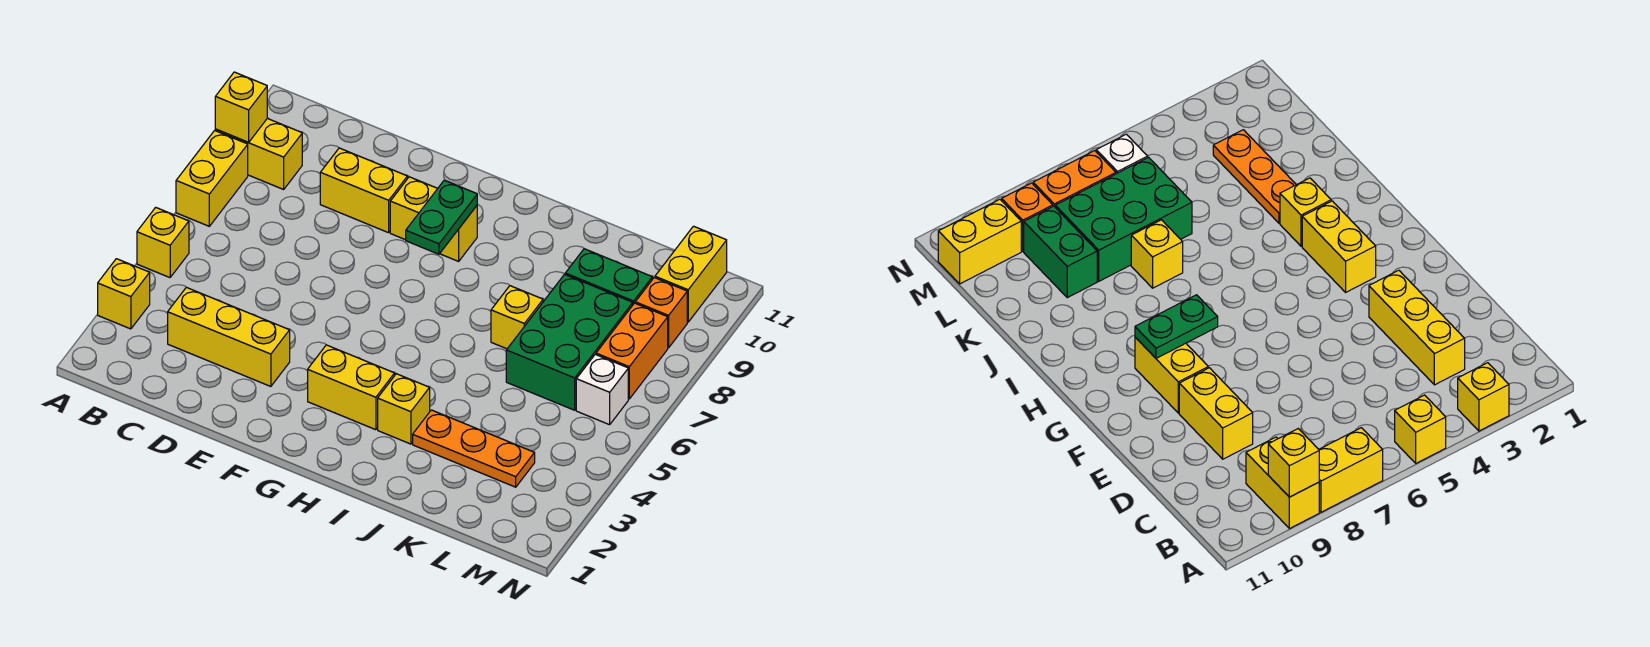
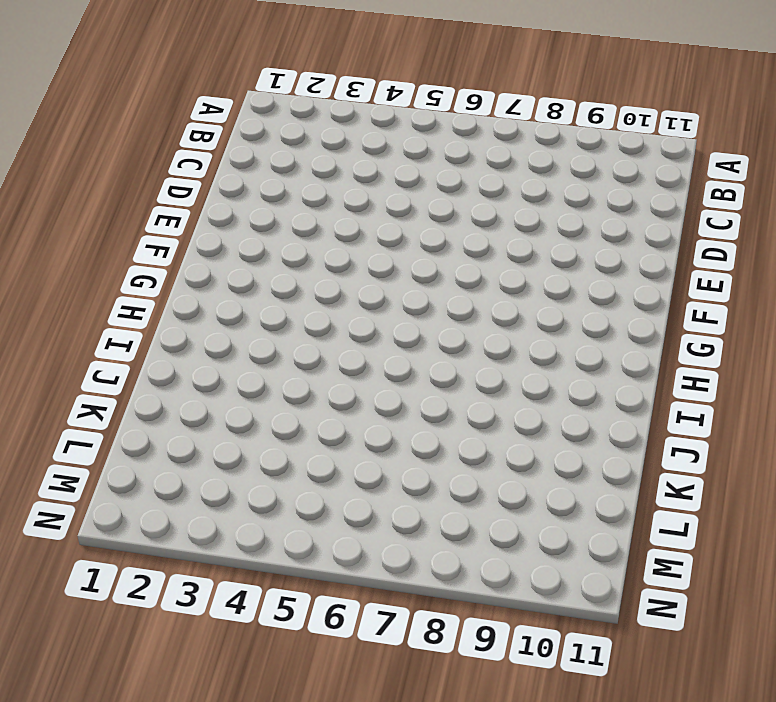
none -> yellow brick A3 level 1
none -> yellow brick A5 level 1
none -> yellow brick A7:A8 level 1

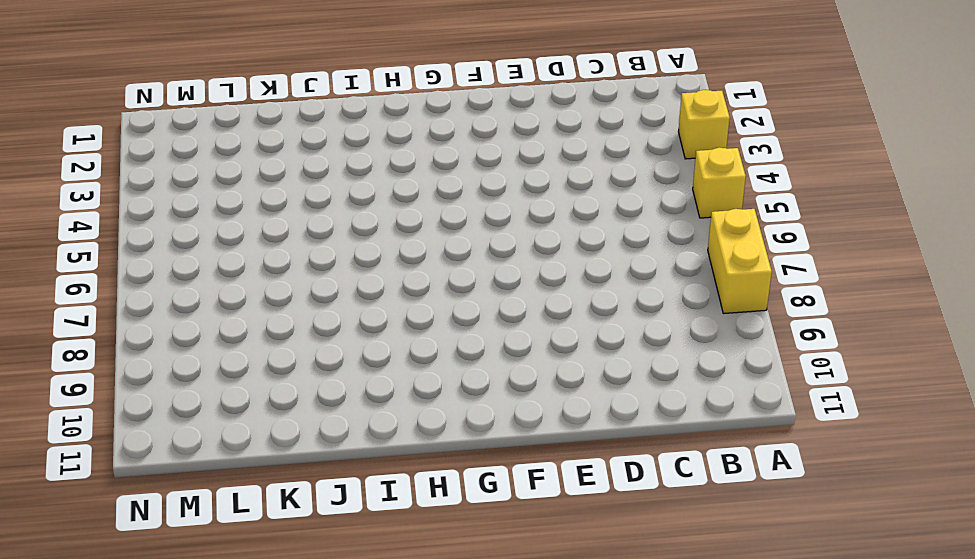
none -> yellow brick A9:B9 level 1
none -> yellow brick C3:E3 level 1
none -> yellow brick D9:E9 level 1

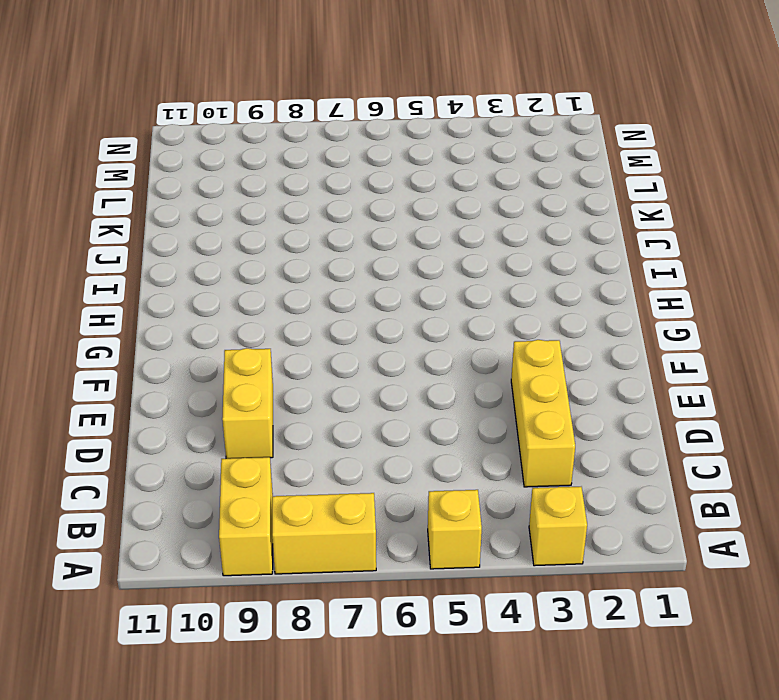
none -> yellow brick F9:G9 level 1
none -> yellow brick G3:H3 level 1
none -> yellow brick I3 level 1

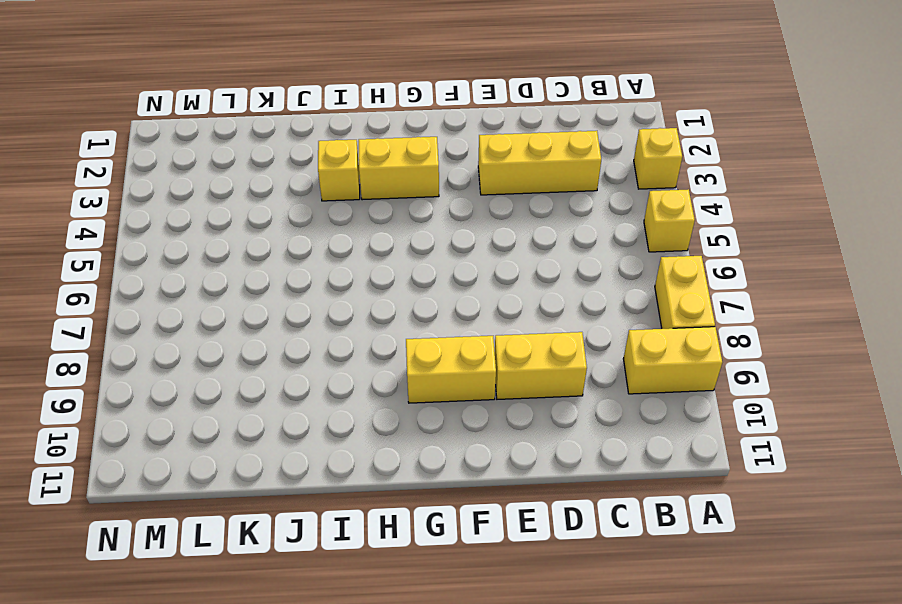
none -> orange plate J3:L3 level 1
none -> yellow brick J7 level 1
none -> green brick K6:L8 level 1

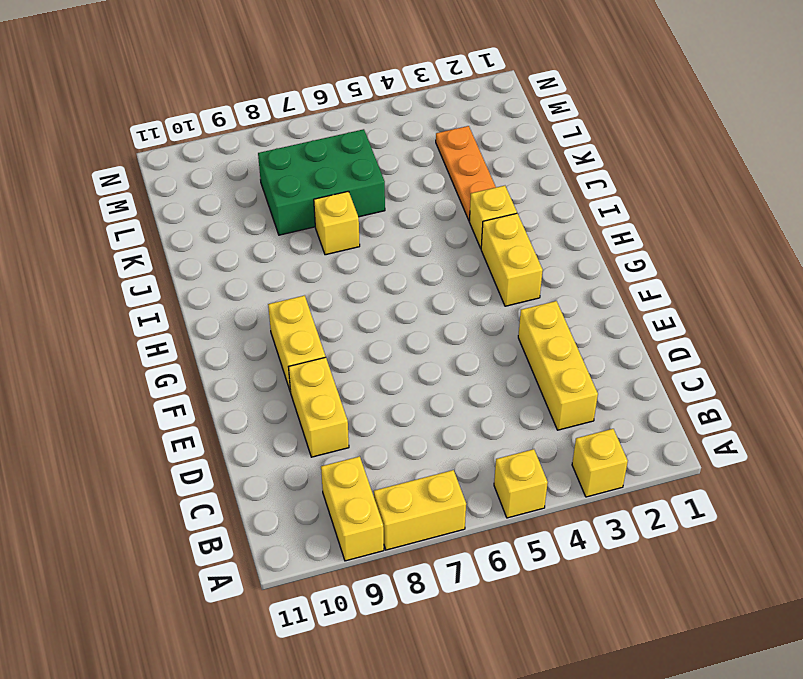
none -> green brick K9:L9 level 1
none -> white brick M6 level 1
none -> orange brick M7:M8 level 1

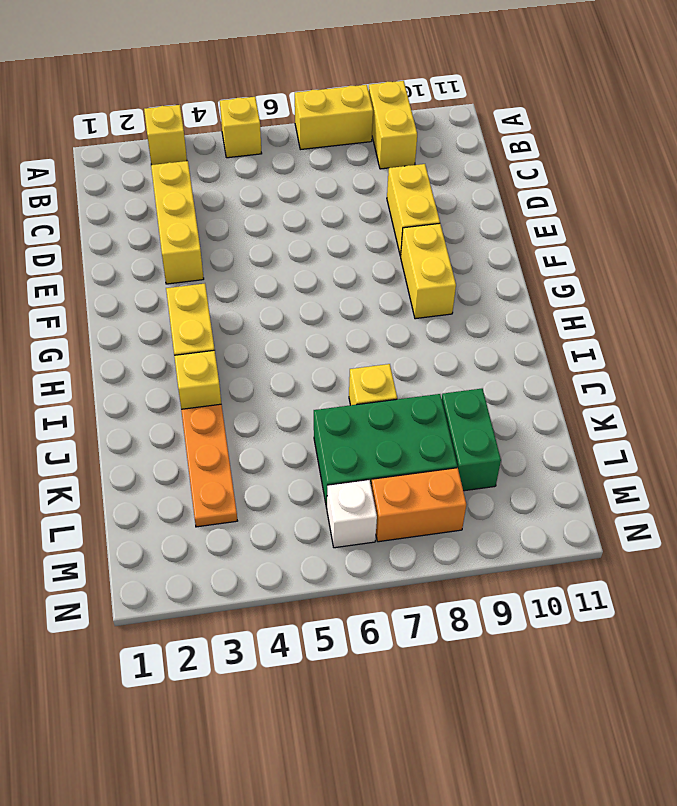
none -> orange brick M9 level 1
none -> yellow brick M10:M11 level 1
none -> yellow brick A9 level 2

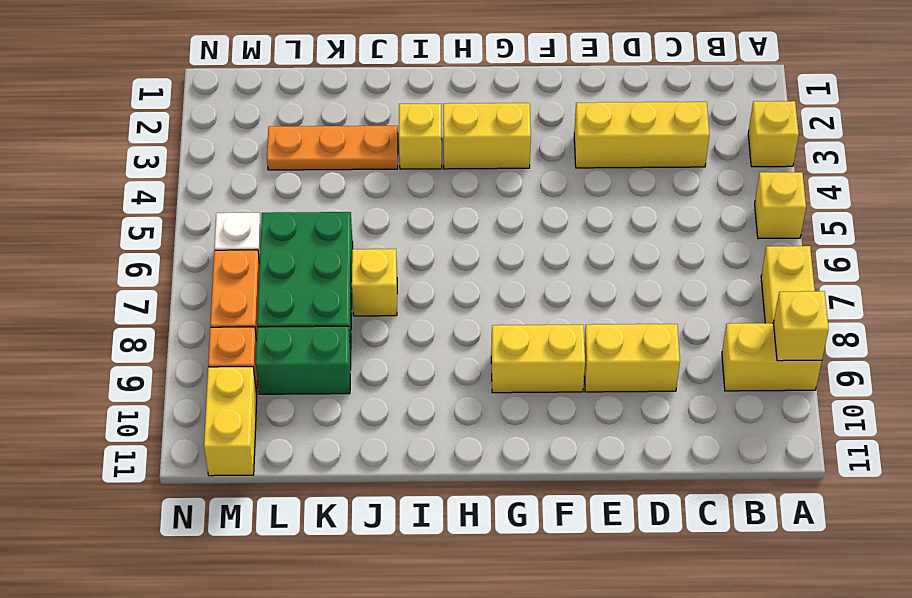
none -> green plate G8:G9 level 2

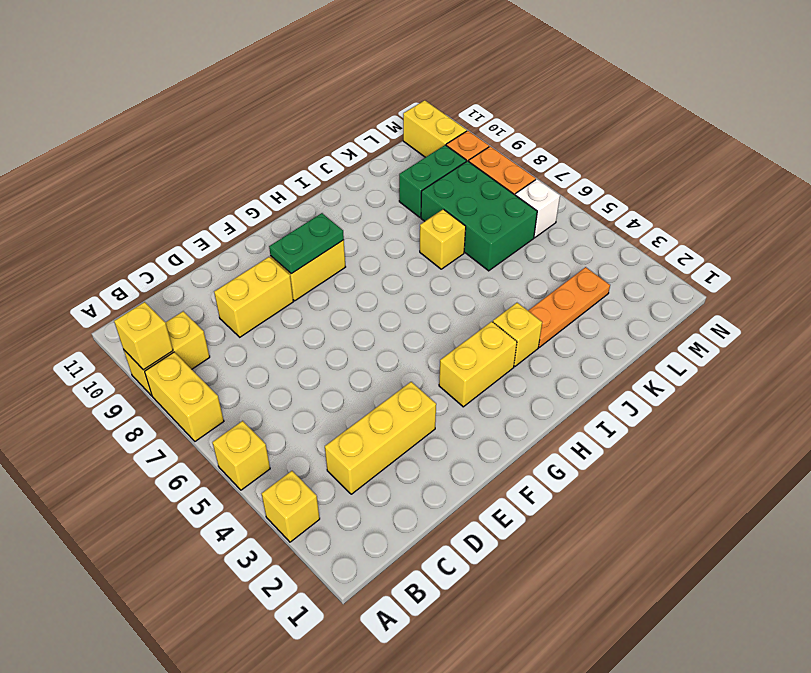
green plate F9:G9 level 2 -> green plate G8:G9 level 2

